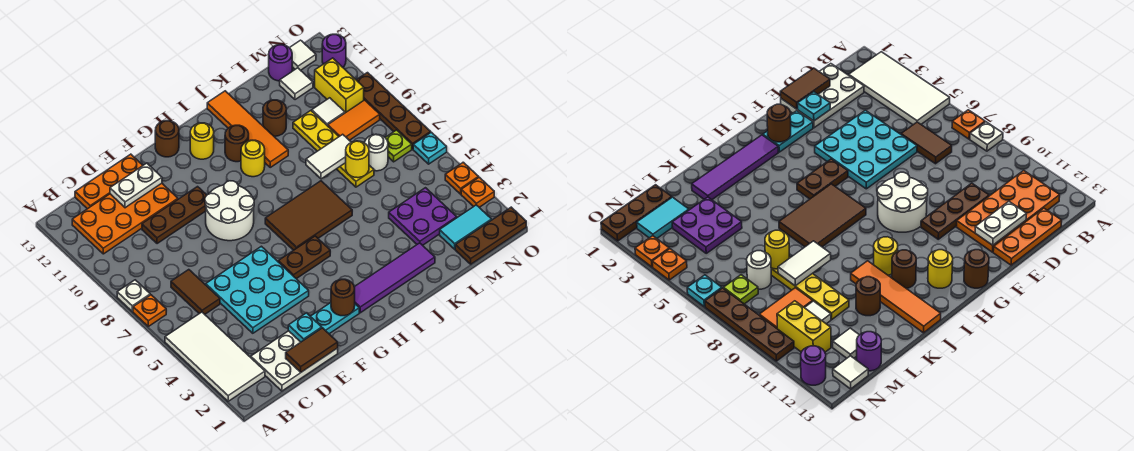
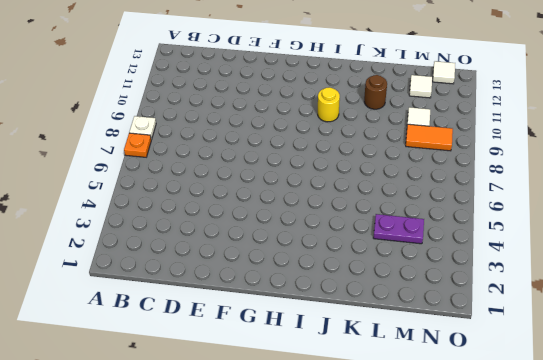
purple plate L4:M4 level 1 -> purple plate L3:M4 level 1
none -> white tile A2:B5 level 1
none -> orange plate B11:E12 level 1
none -> white plate C1:E2 level 1
none -> brown tile C6:C7 level 1

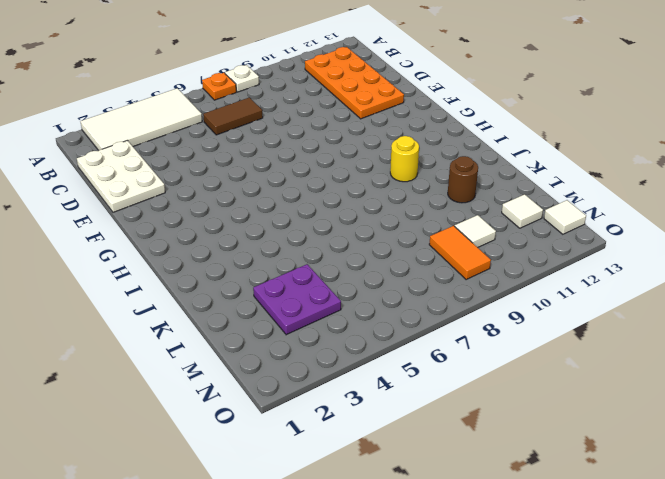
none -> orange plate C13:E13 level 1
none -> cyan plate D4:F6 level 1
none -> brown plate D10:F10 level 1
none -> cyan plate F2:G2 level 1

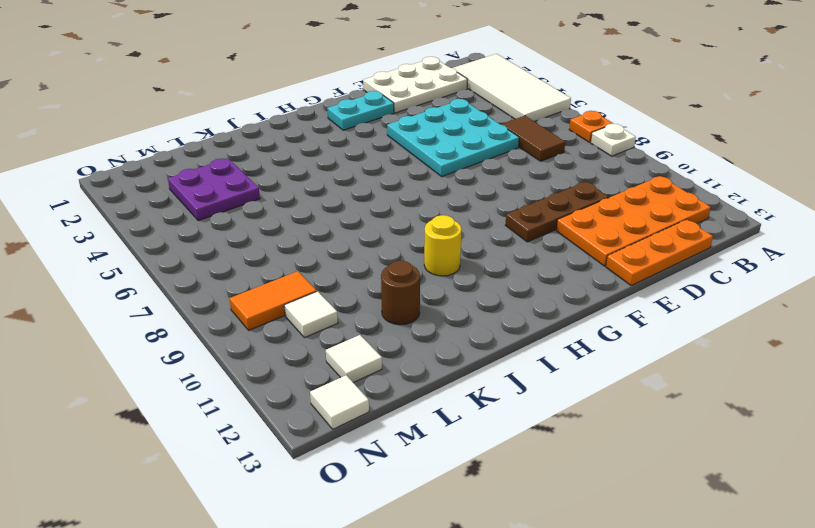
none -> white round brick F8:G9 level 1
none -> brown plate G5:H5 level 1
none -> brown round brick G13 level 1
none -> purple tile H2:K2 level 1

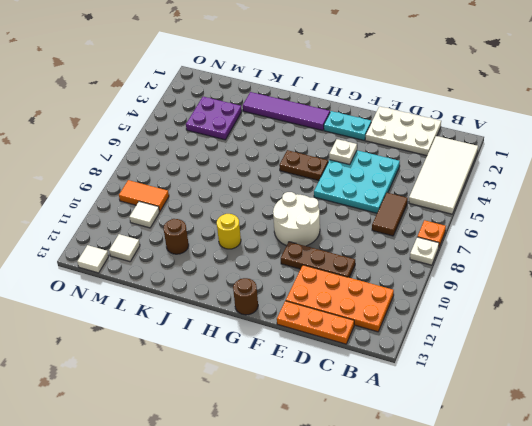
white plate F4 level 2 -> none
none -> brown tile H6:J7 level 1
none -> yellow round brick H12 level 1
none -> brown round brick I11 level 1
none -> orange tile J10:J13 level 1

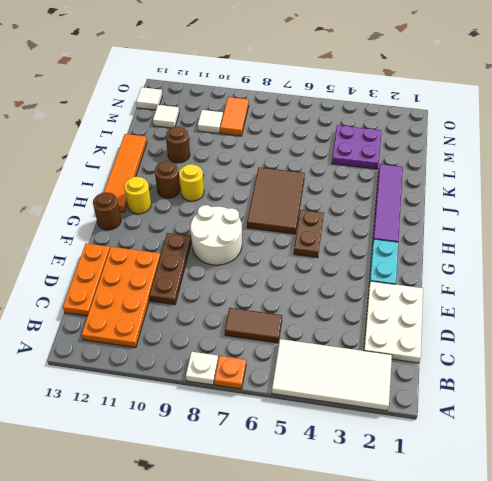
orange tile H13:K13 level 1 -> orange tile J10:J13 level 1
none -> cyan plate D4:F6 level 1
none -> yellow plate L7:L10 level 1
none -> brown plate M1:O1 level 1
none -> cyan tile M2:N2 level 1

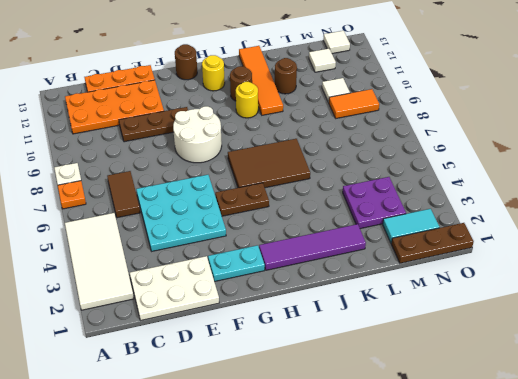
none -> yellow plate L7:L10 level 1
none -> white round brick M7 level 1
none -> purple round brick M13 level 1
none -> lime plate N7 level 1

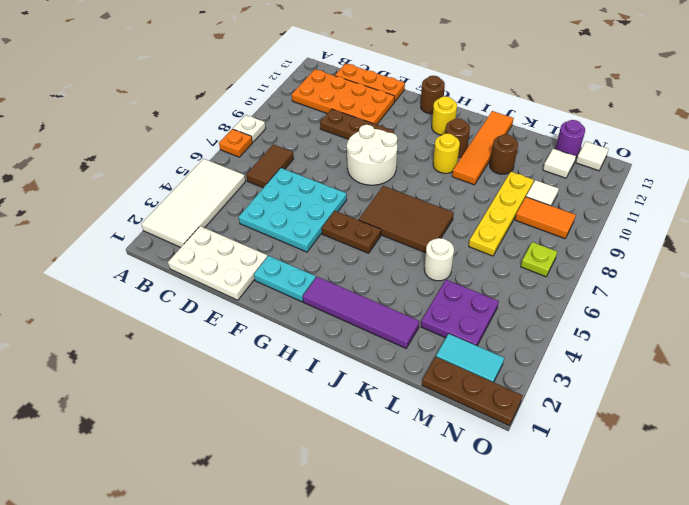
white round brick K5 level 1 -> white round brick M7 level 1
none -> yellow brick N10:N11 level 1
none -> orange plate O3 level 1
none -> orange plate O4 level 1
none -> cyan plate O6 level 1

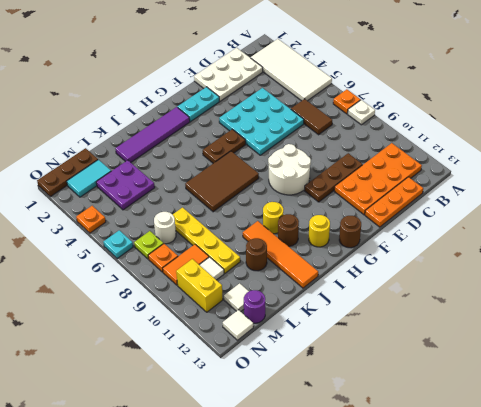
orange plate N8 level 1 -> orange plate O3 level 1
none -> brown plate O7:O10 level 1
none -> purple round brick O12 level 1
none -> brown tile D1:E1 level 2
none -> white plate D12:E12 level 2

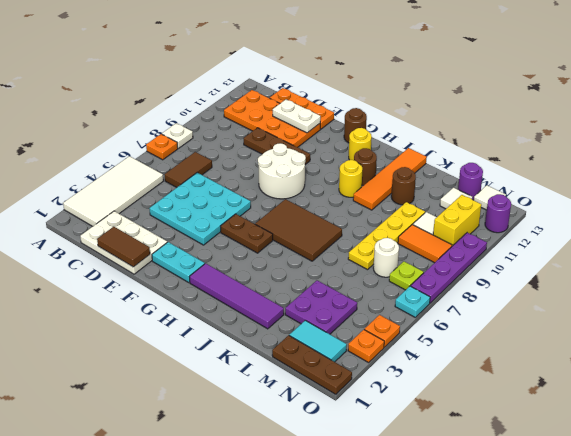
purple plate O7:O10 level 1 -> brown plate O7:O10 level 1
none -> cyan plate E2 level 2
none -> brown round brick G2 level 2
none -> white tile K8:L8 level 2
none -> yellow round brick L7 level 2

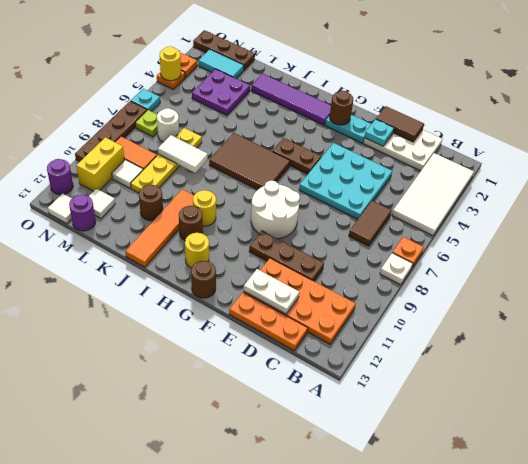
yellow round brick O4 level 2 -> yellow round brick L7 level 2

